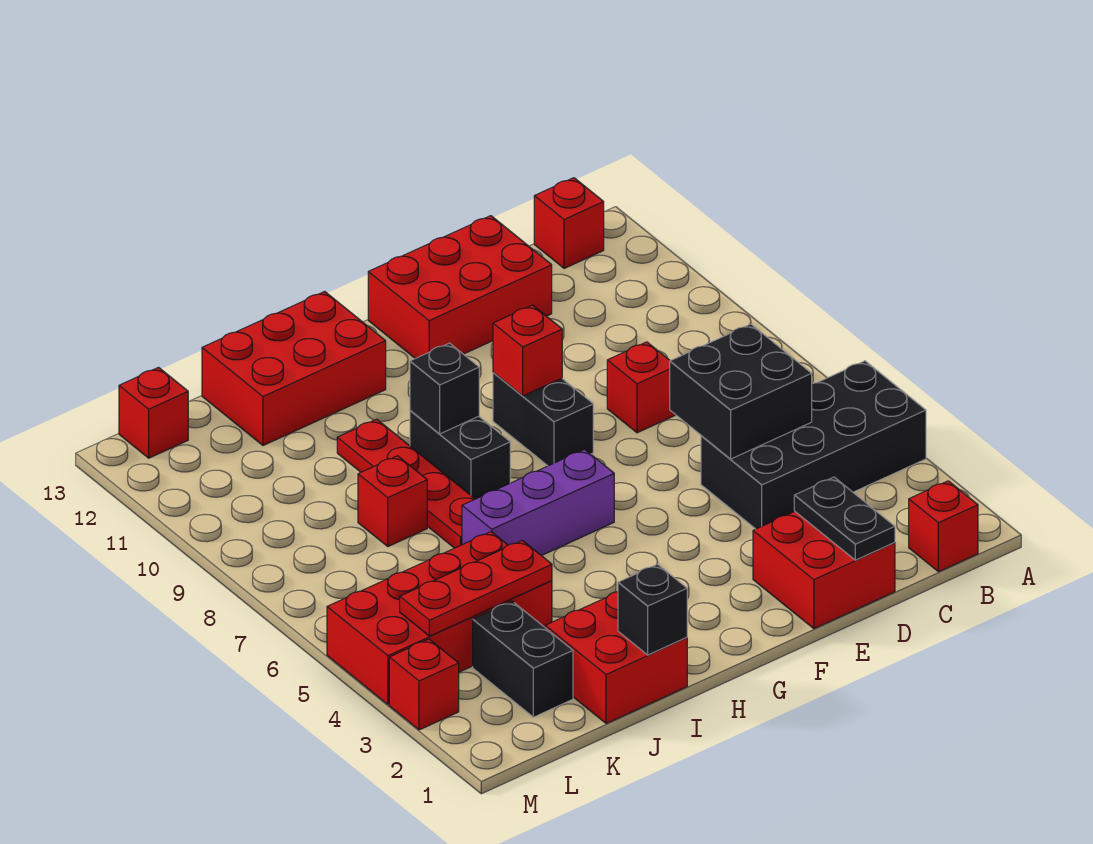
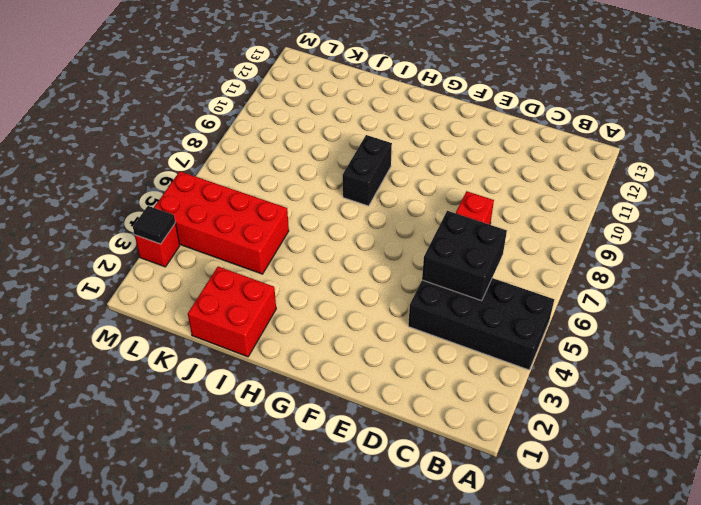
black tile M3 level 2 -> none
none -> red brick B1 level 1
none -> red brick B13 level 1
none -> red brick D1:E2 level 1

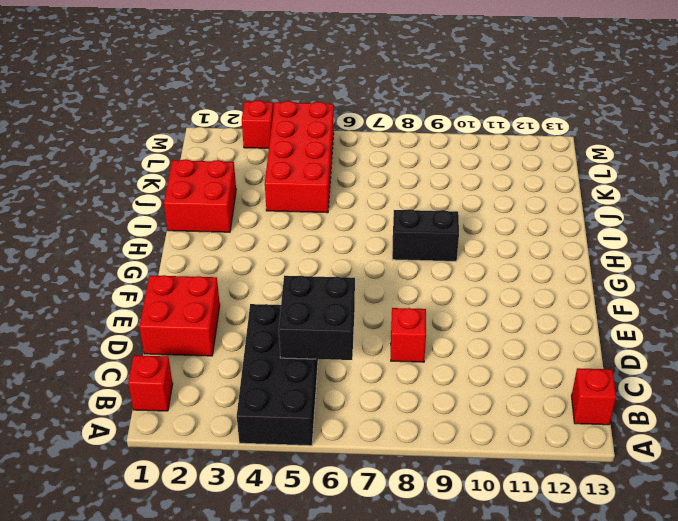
none -> red brick D12:F13 level 1
none -> black brick F8:F9 level 1
none -> purple brick G6:I6 level 1

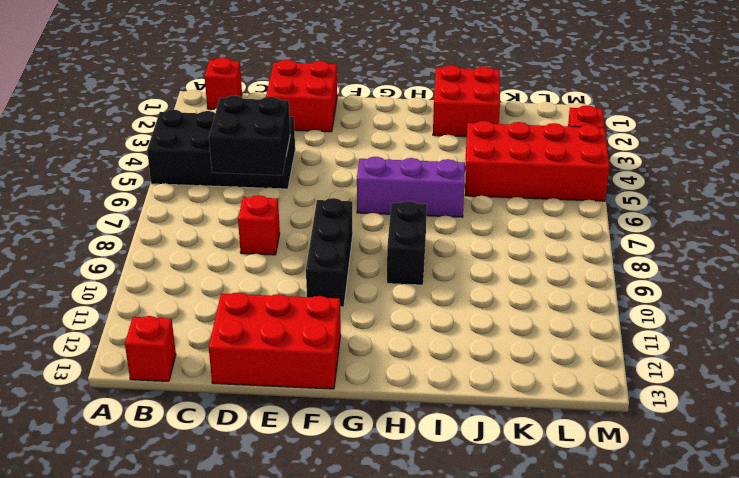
black brick F8:F10 level 1 -> black brick F8:F9 level 1
none -> red brick H12:J13 level 1
none -> red plate I7:I10 level 1
none -> red brick J8 level 1

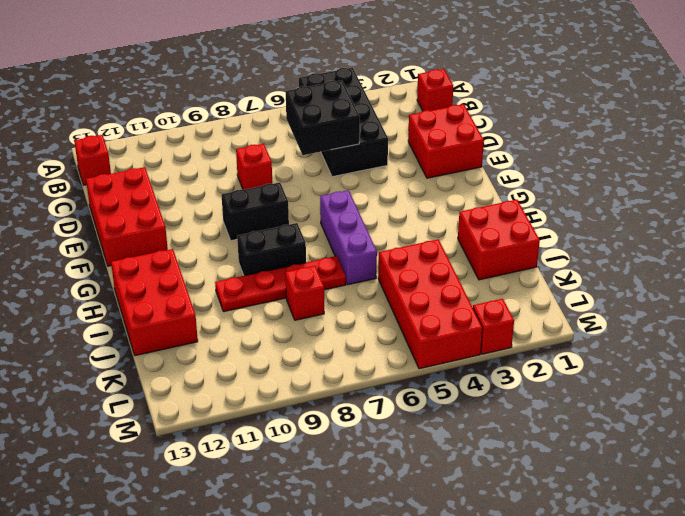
none -> black brick K2:K3 level 1
none -> red brick L13 level 1
none -> black plate D1:D2 level 2

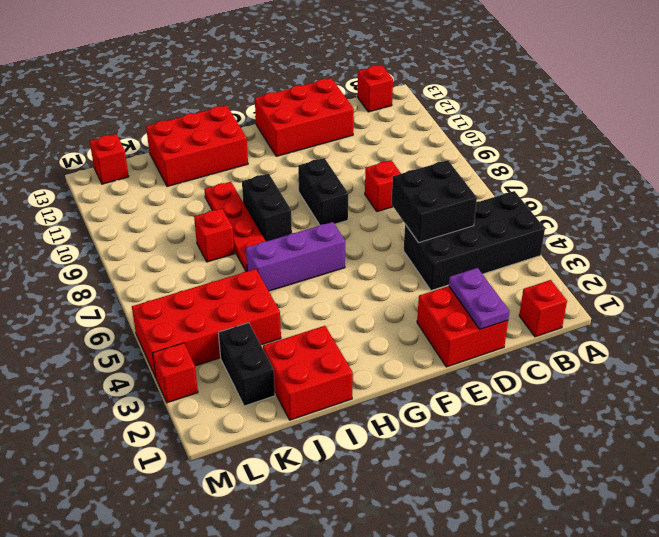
purple plate D1:D2 level 2 -> black plate D1:D2 level 2
none -> red brick F9 level 2
none -> black brick H9 level 2
none -> black brick I1 level 2

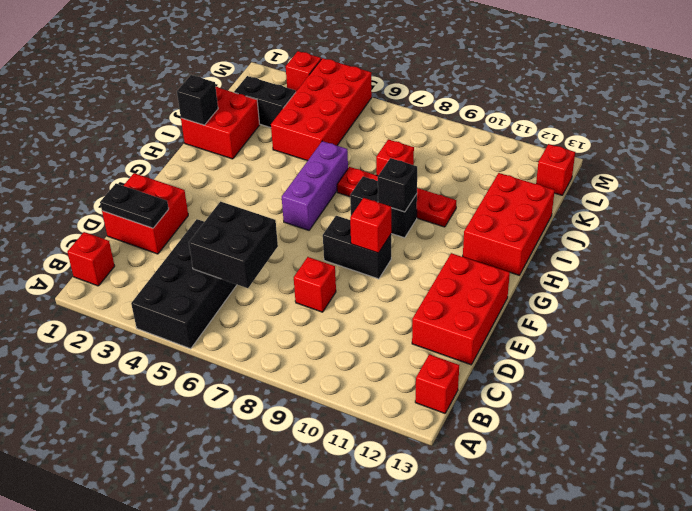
none -> red plate J4:L4 level 2

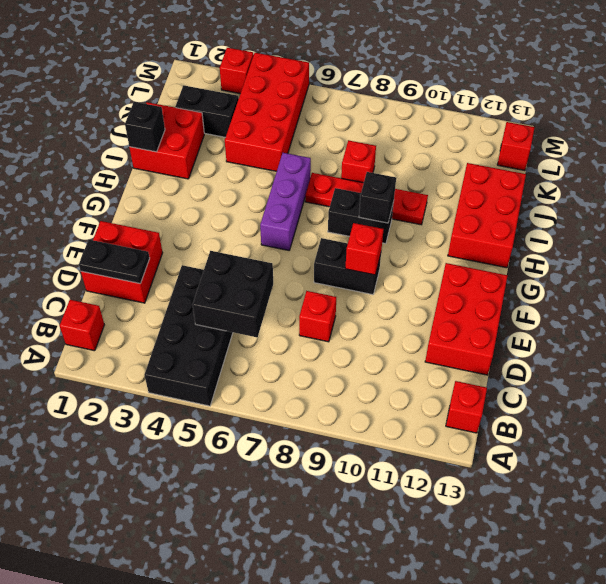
none -> red plate J4:L4 level 2

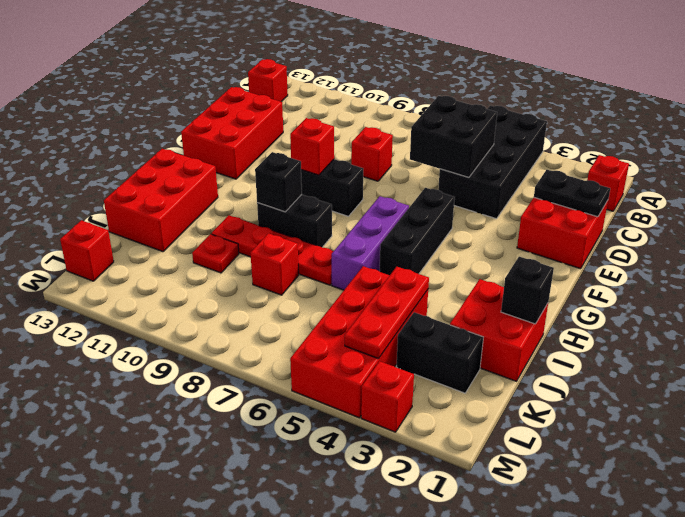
black brick F5:H5 level 1 -> none
red plate J10 level 1 -> none

